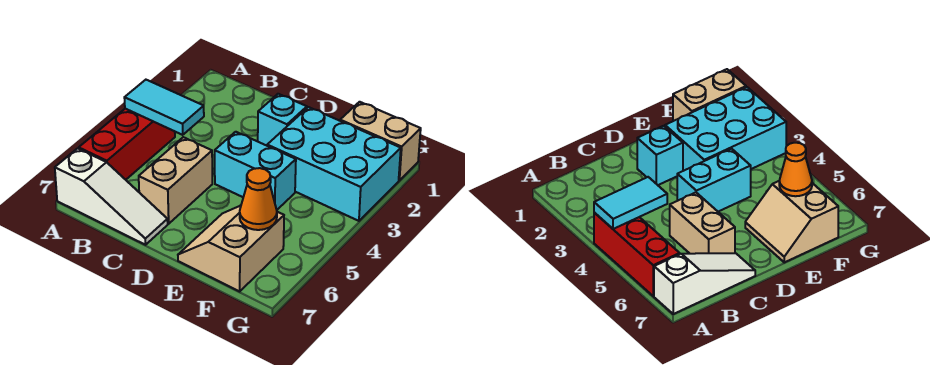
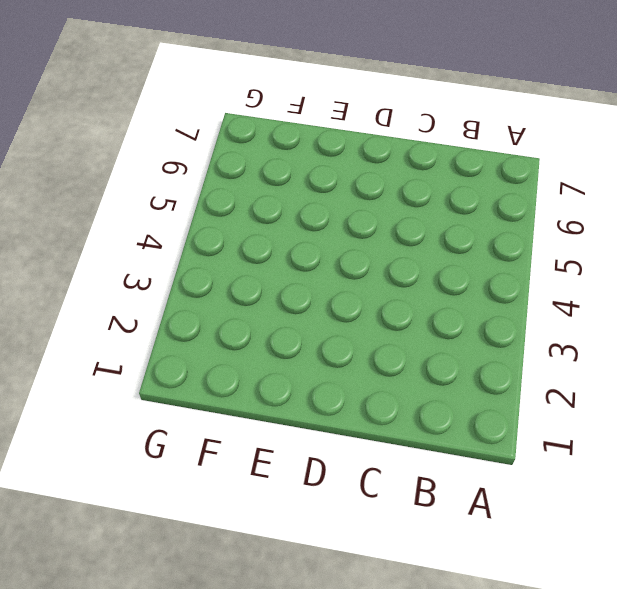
none -> red brick A4:A6 level 1
none -> white slope A7:C7 level 1 top A

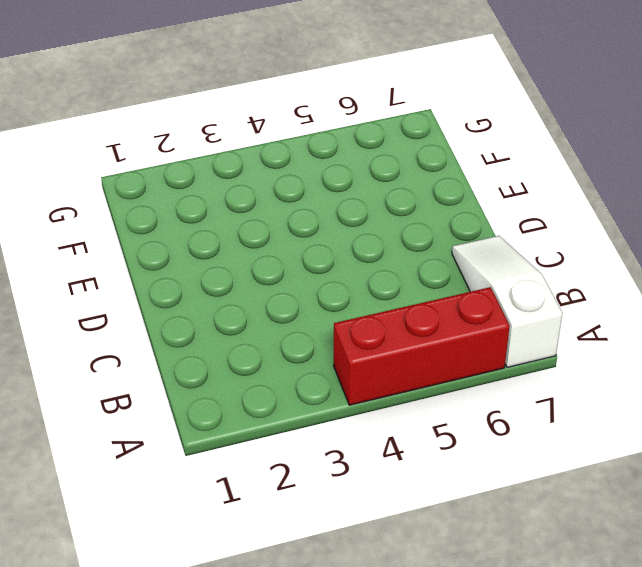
none -> tan brick C5:C6 level 1
none -> cyan brick D2 level 1

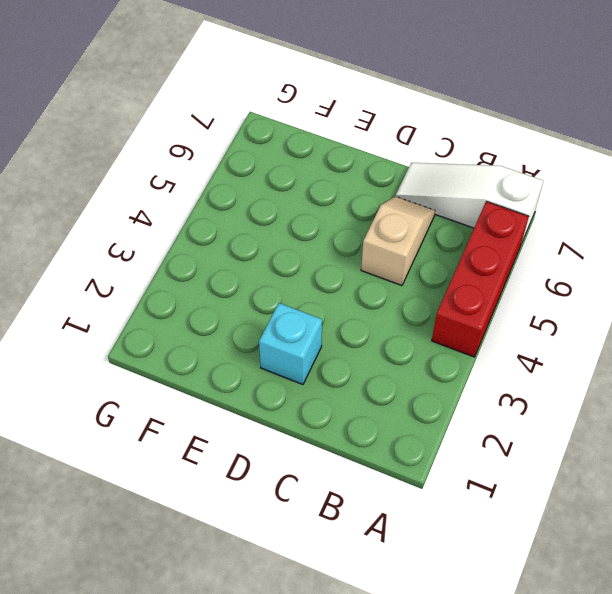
tan slope C5:C6 level 1 top 5 -> tan brick C5:C6 level 1
none -> cyan brick D4:E4 level 1
none -> cyan brick E2:G3 level 1

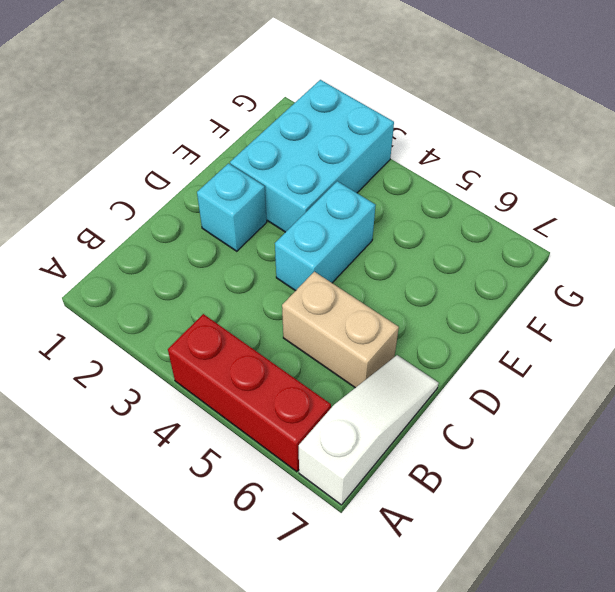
none -> tan slope E6:F7 level 1 top F
none -> tan brick F1:G1 level 1

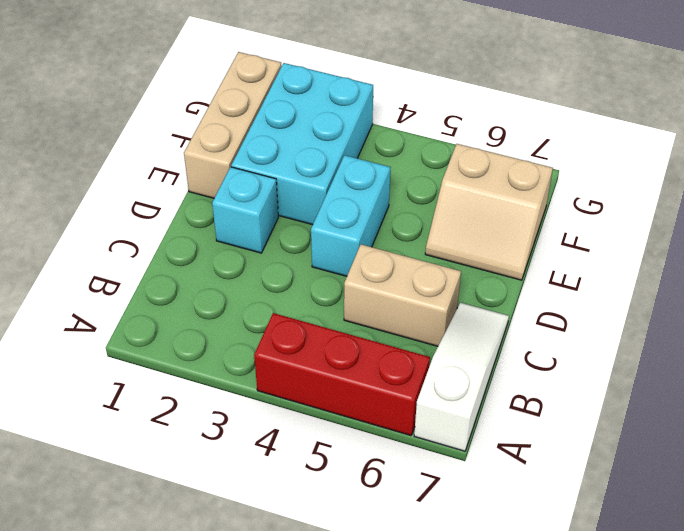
tan brick E1:G1 level 1 -> tan brick F1:G1 level 1
none -> cyan tile A4:B4 level 2
none -> orange cone F6 level 2

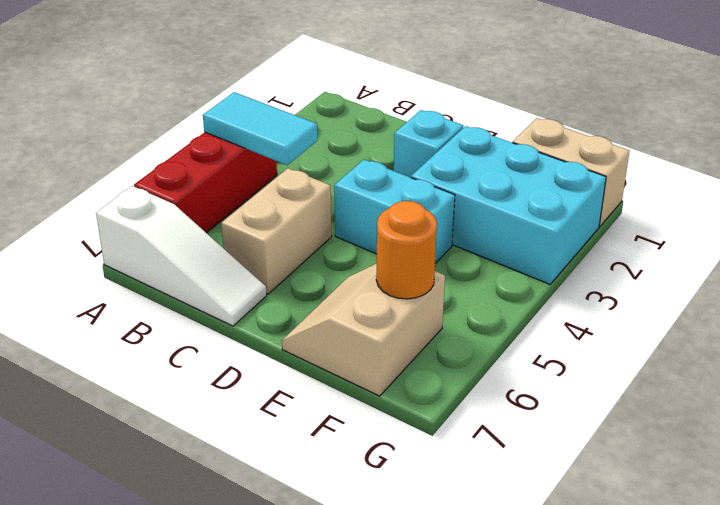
orange round brick F6 level 2 -> orange cone F6 level 2

